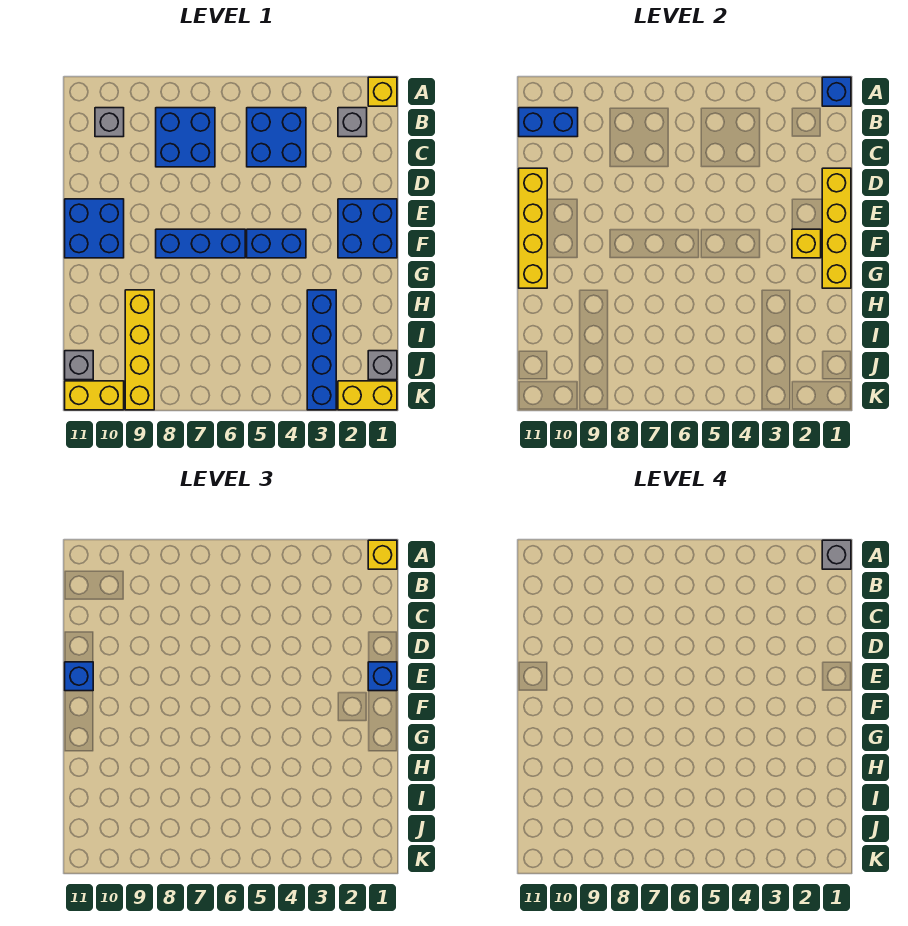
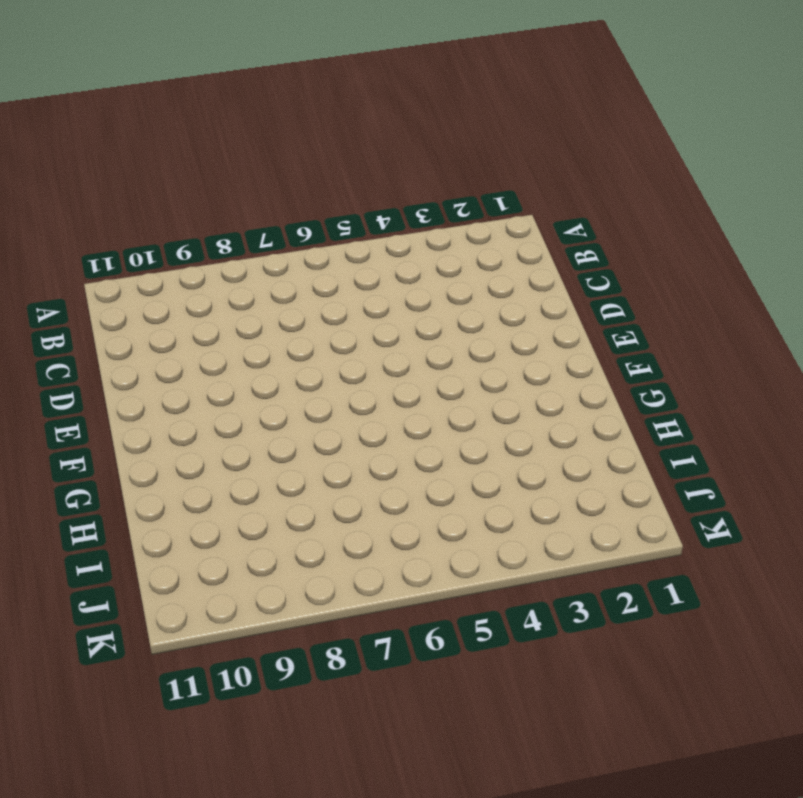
none -> yellow brick A1 level 1
none -> grey brick B2 level 1
none -> blue brick B4:C5 level 1

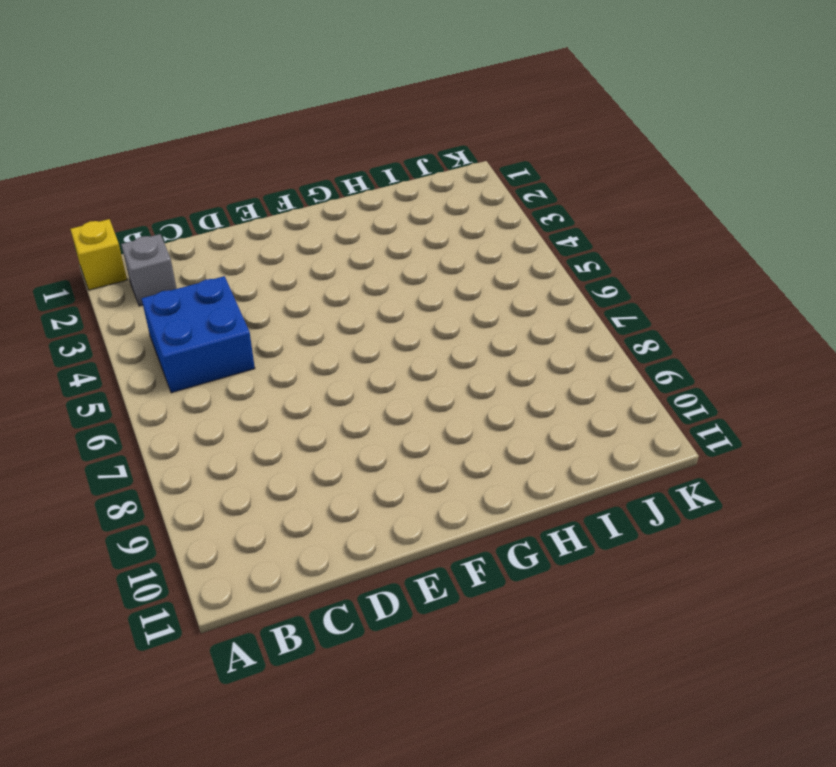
none -> blue brick B7:C8 level 1
none -> grey brick B10 level 1
none -> blue brick E1:F2 level 1

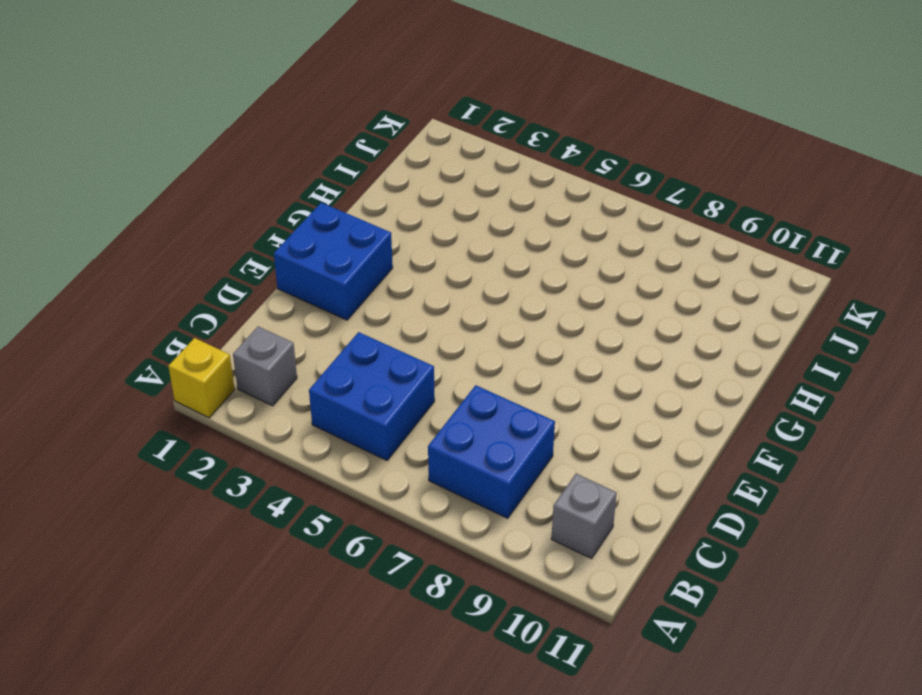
none -> blue brick E10:F11 level 1
none -> blue brick F4:F5 level 1
none -> blue brick F6:F8 level 1

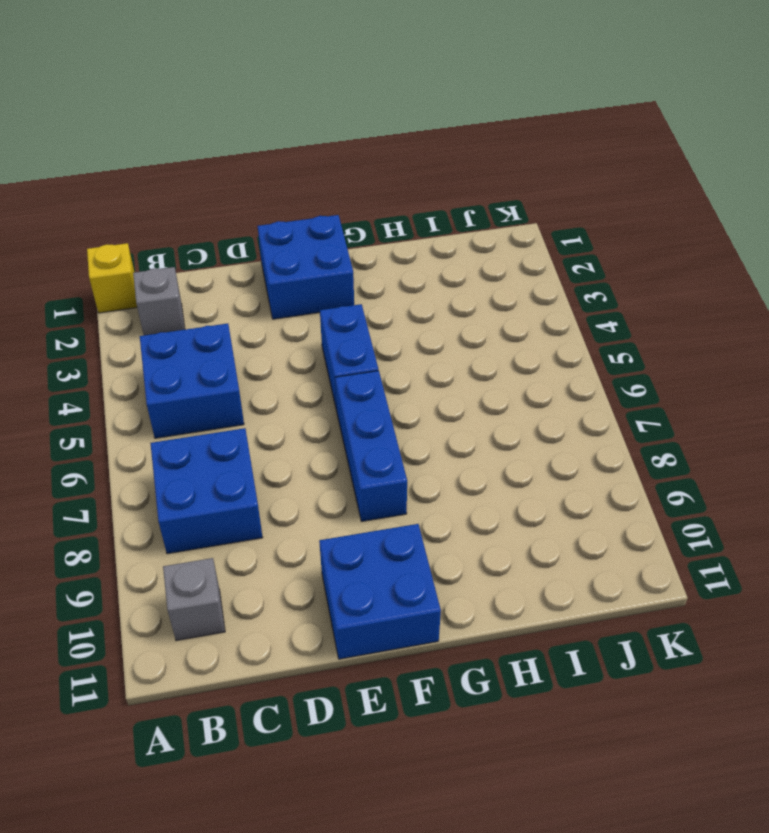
none -> blue brick H3:K3 level 1
none -> yellow brick H9:K9 level 1
none -> grey brick J1 level 1

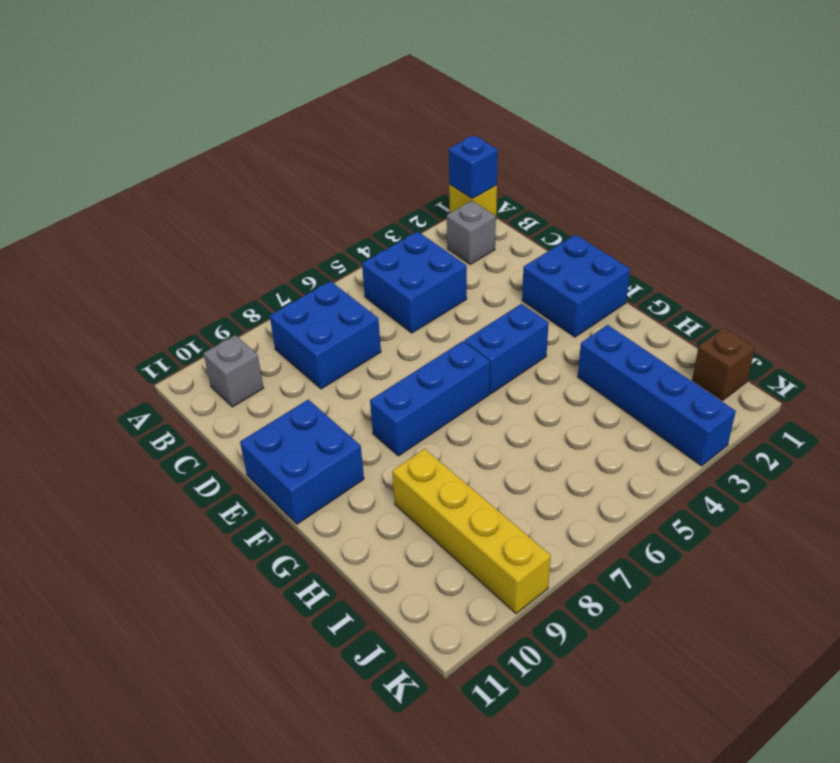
brown brick J1 level 1 -> grey brick J1 level 1
none -> grey brick J11 level 1
none -> yellow brick K1:K2 level 1
none -> yellow brick K10:K11 level 1

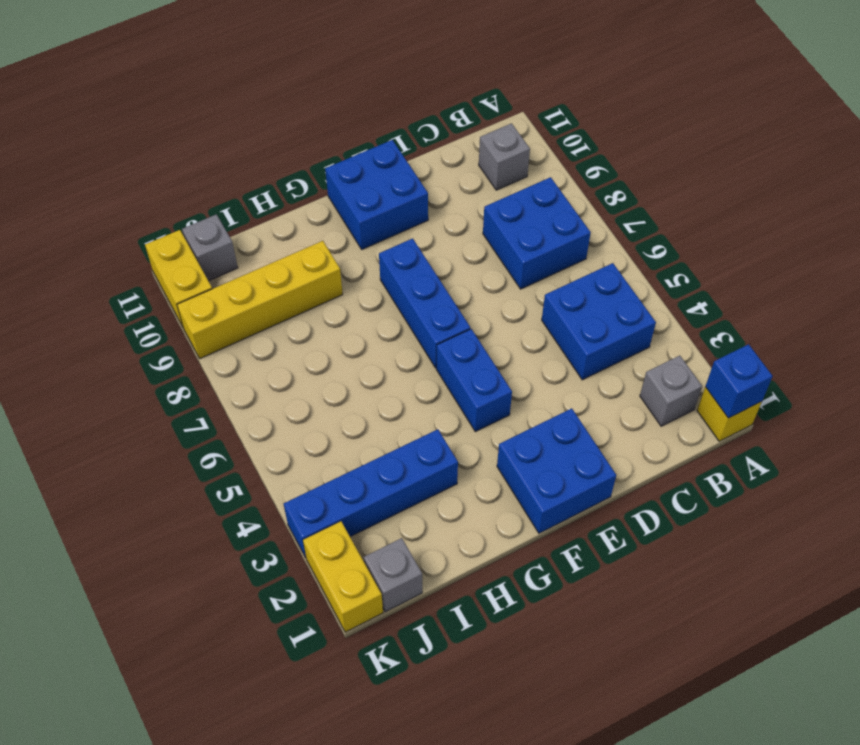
none -> blue brick B10:B11 level 2
none -> yellow brick D1:G1 level 2
none -> yellow brick D11:G11 level 2

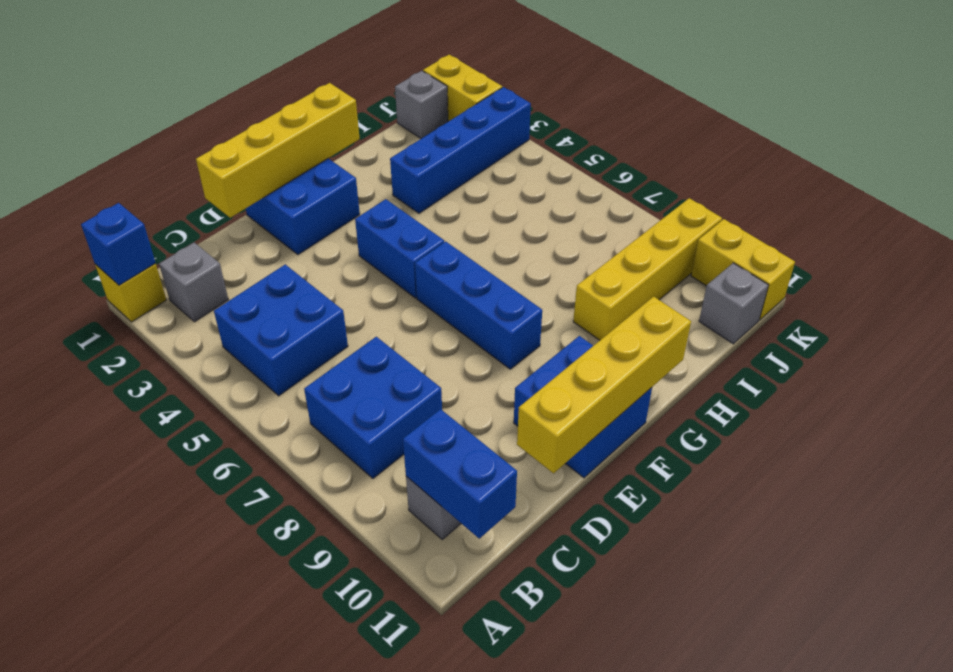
none -> yellow brick F2 level 2
none -> yellow brick A1 level 3
none -> blue brick E1 level 3

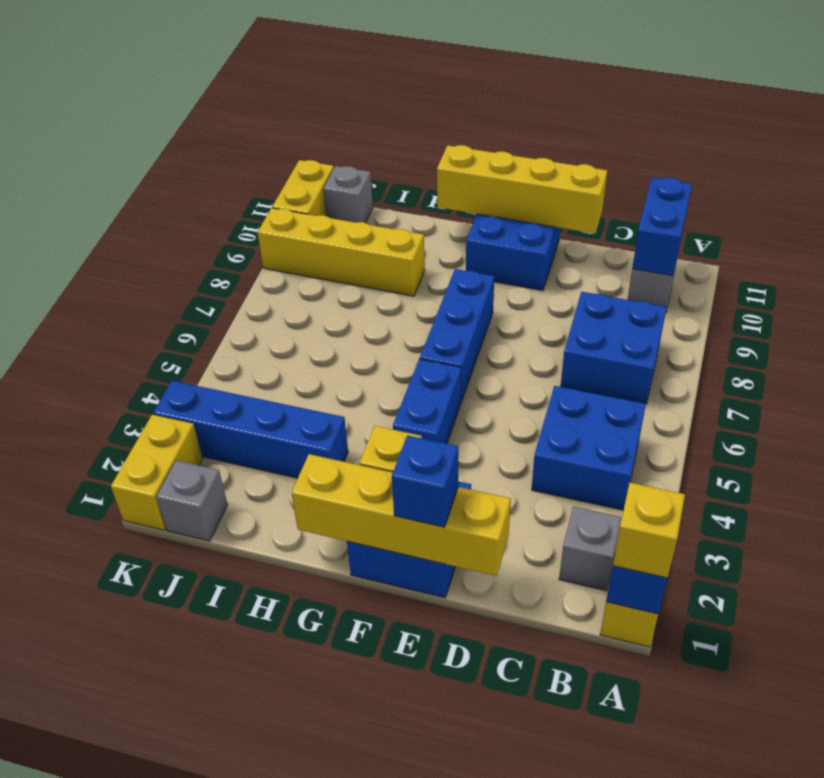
none -> blue brick E11 level 3
none -> grey brick A1 level 4

